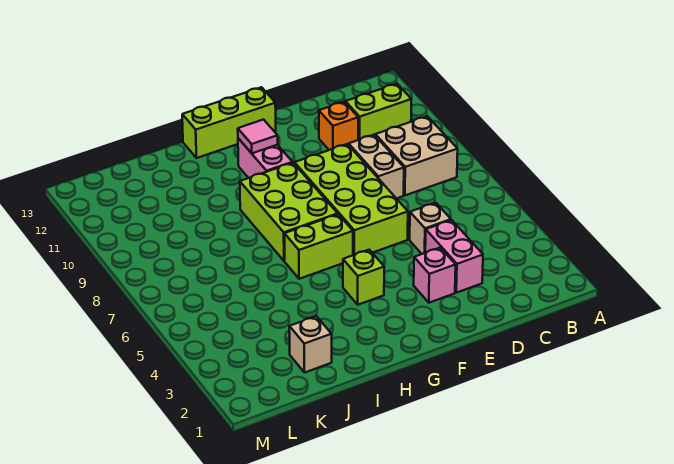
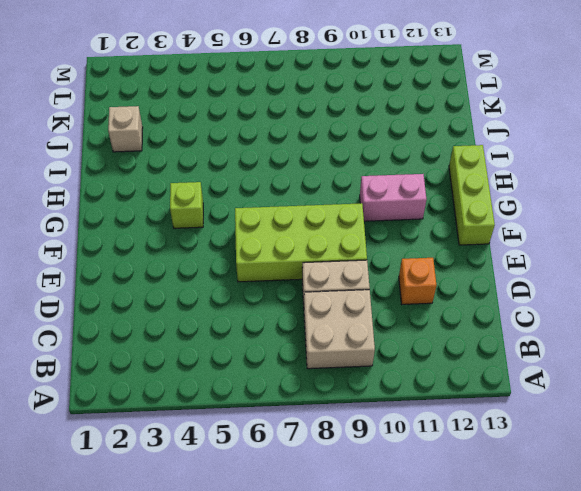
none -> lime brick B11:C11 level 1
none -> pink brick D3:D4 level 1
none -> tan brick D5 level 1

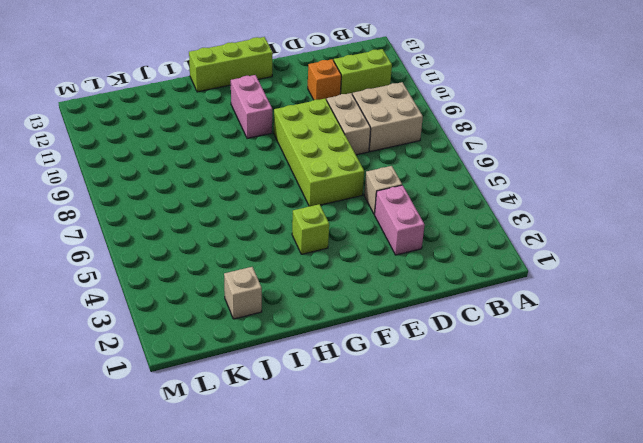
none -> pink brick E3 level 1
none -> lime brick G6:H6 level 1
none -> lime brick G7:H9 level 1

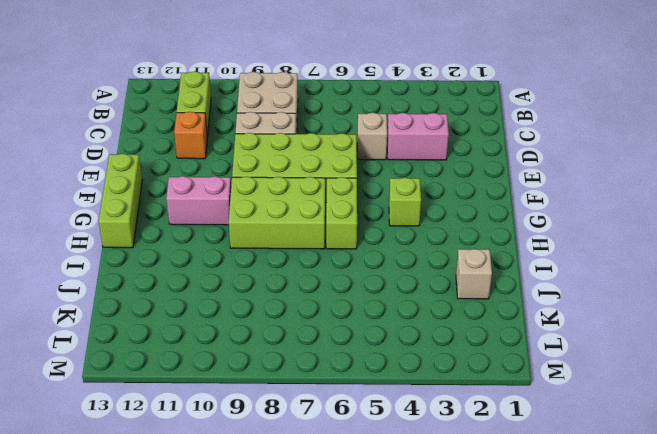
none -> pink brick E3 level 1
none -> pink tile G11 level 2

